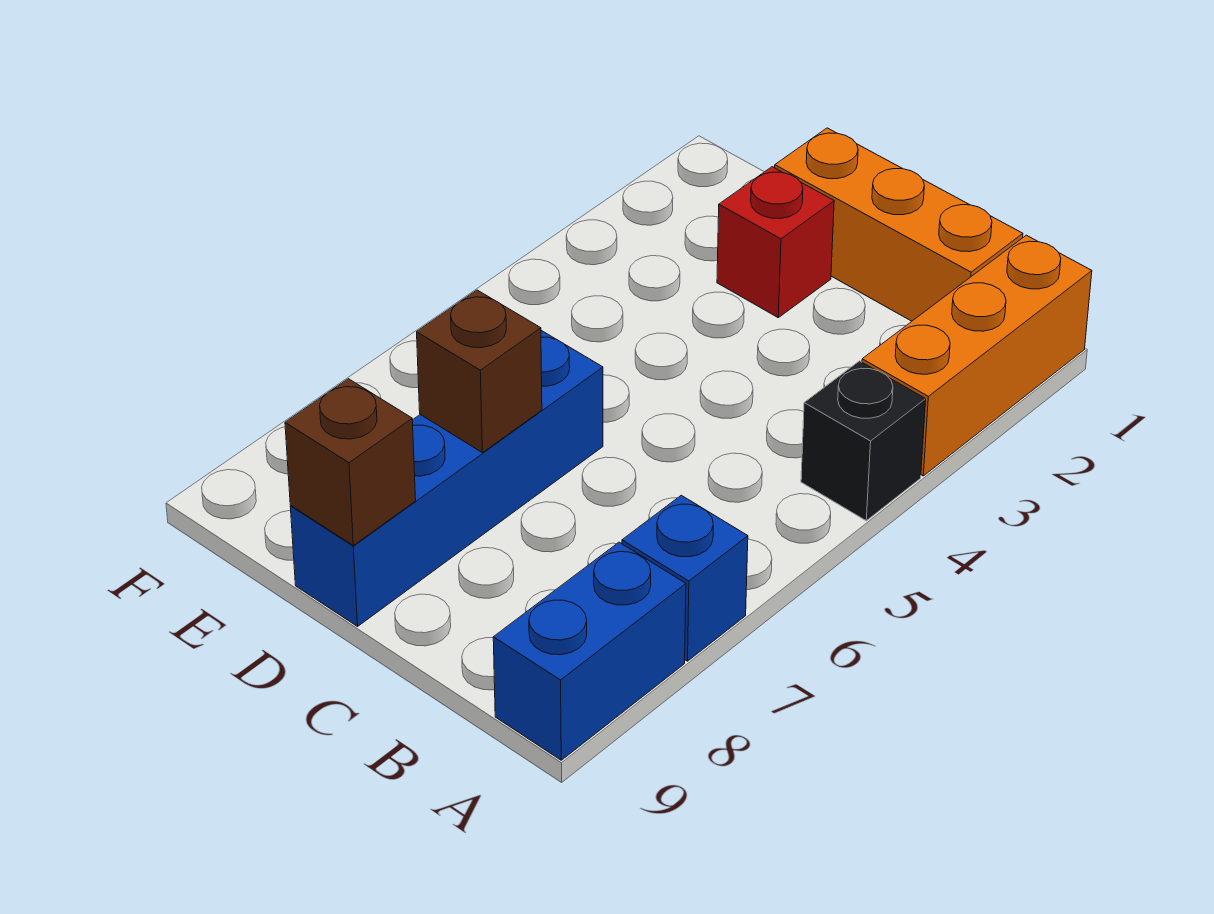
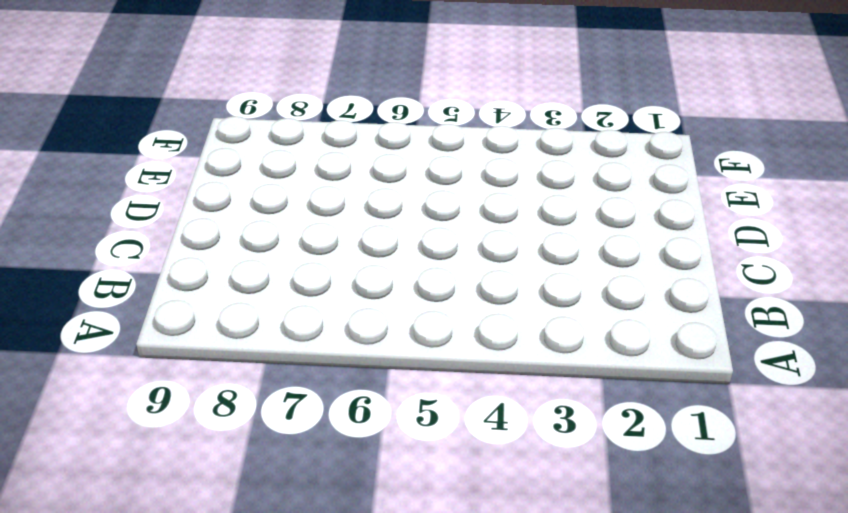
none -> orange brick A1:A3 level 1
none -> black brick A4 level 1

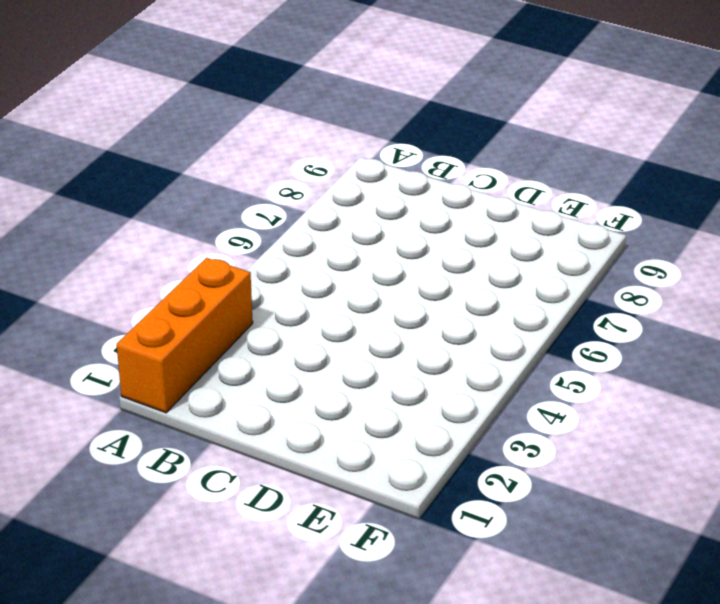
none -> black brick A4 level 1
none -> blue brick A7 level 1

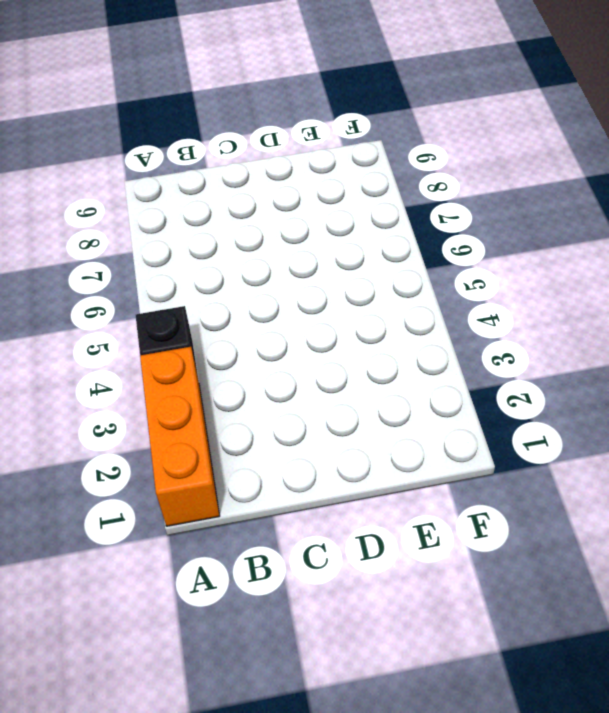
none -> blue brick A7 level 1
none -> blue brick A8:A9 level 1

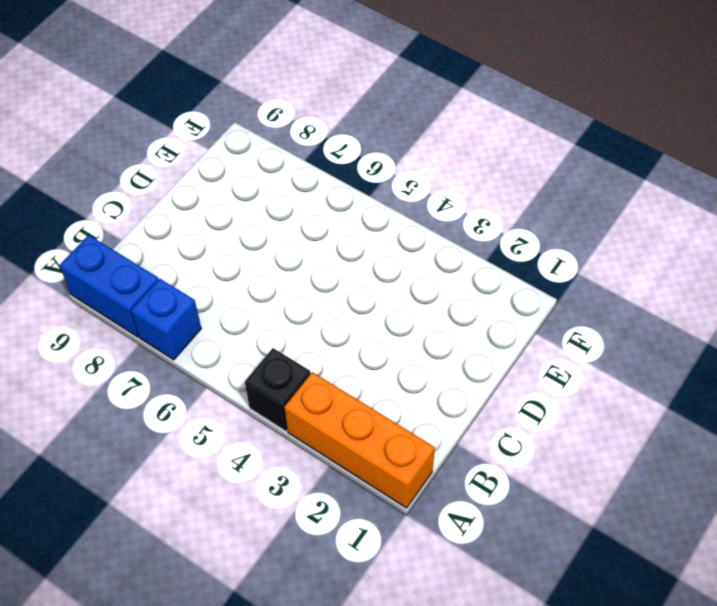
none -> orange brick B1:D1 level 1
none -> red brick D2 level 1

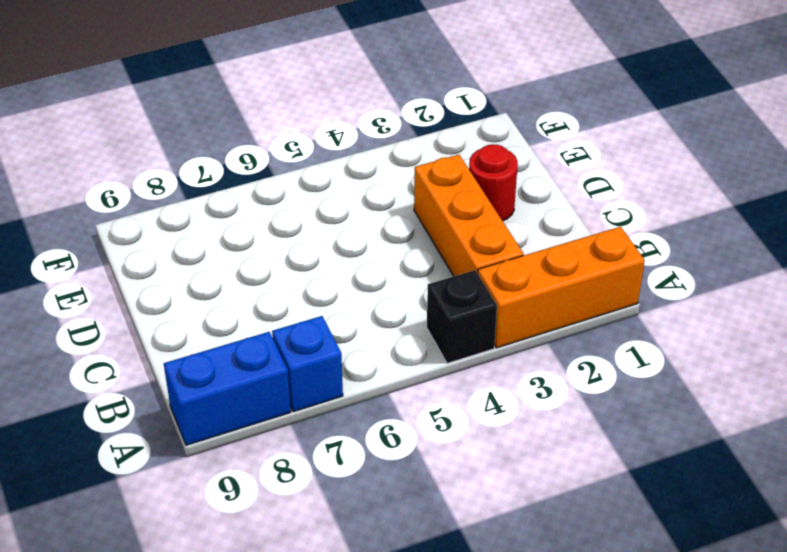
orange brick B3:D3 level 1 -> orange brick B1:D1 level 1
red round brick D2 level 1 -> red brick D2 level 1
none -> blue brick D6:D9 level 1
none -> brown brick D7 level 2

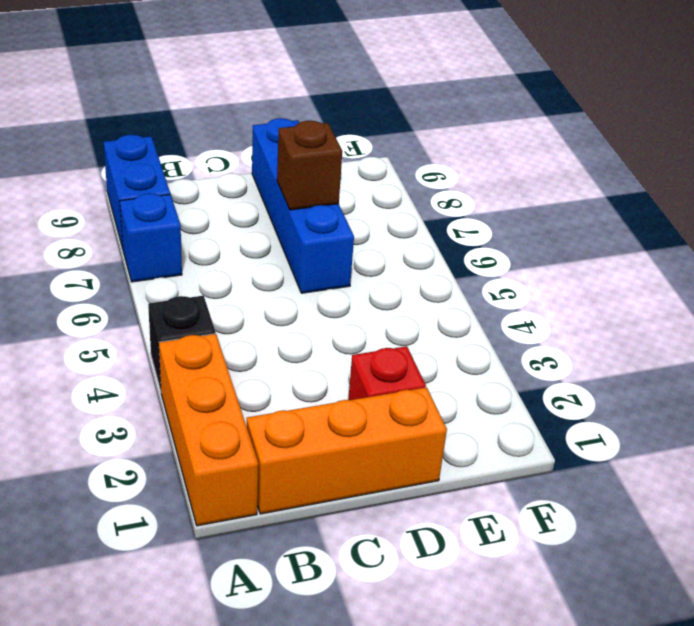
none -> brown brick D9 level 2

